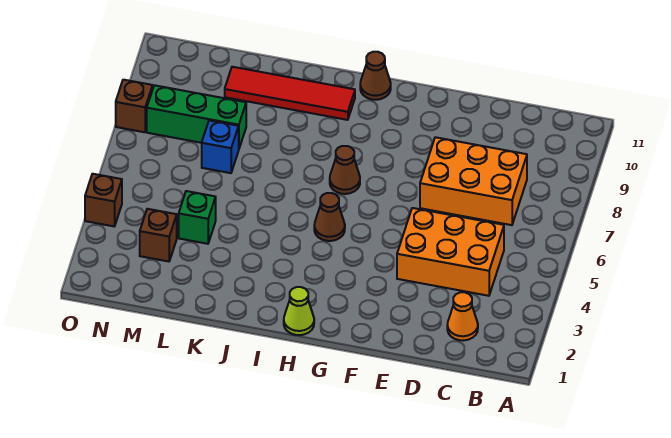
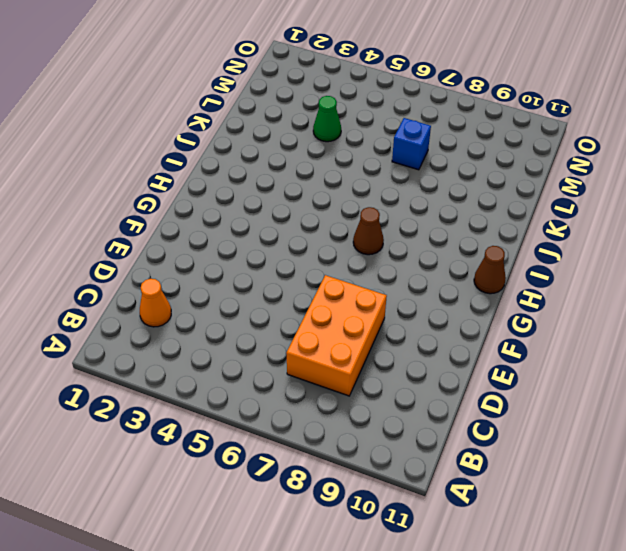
green cone L4 level 1 -> green brick L4 level 1
none -> orange brick C4:E5 level 1
none -> lime cone H1 level 1
none -> brown cone H5 level 1

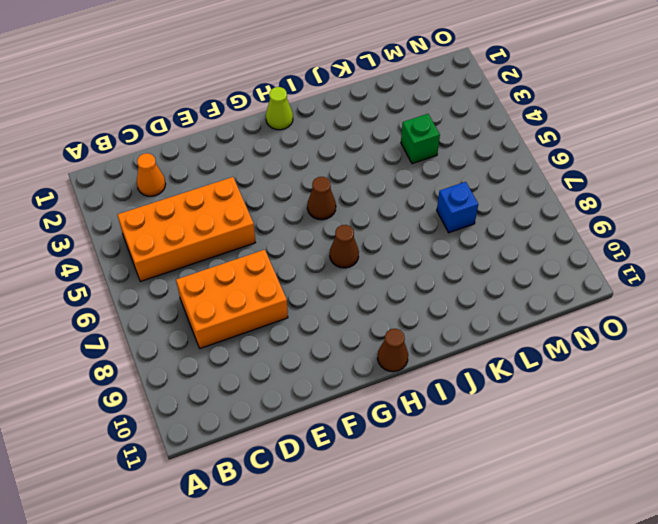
orange brick B4:E5 level 1 -> orange brick C4:E5 level 1
none -> red tile I10:L10 level 1
none -> green brick L8:N8 level 1
none -> brown brick M3 level 1

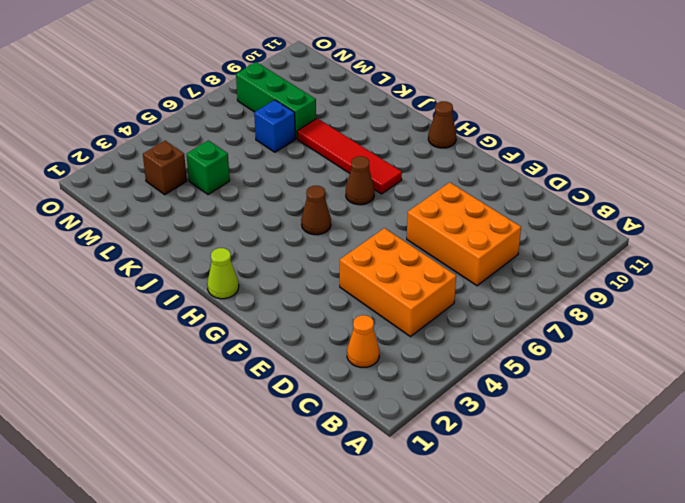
red tile H8:K8 level 1 -> red tile I10:L10 level 1
none -> brown brick O4 level 1
none -> brown brick O8 level 1

